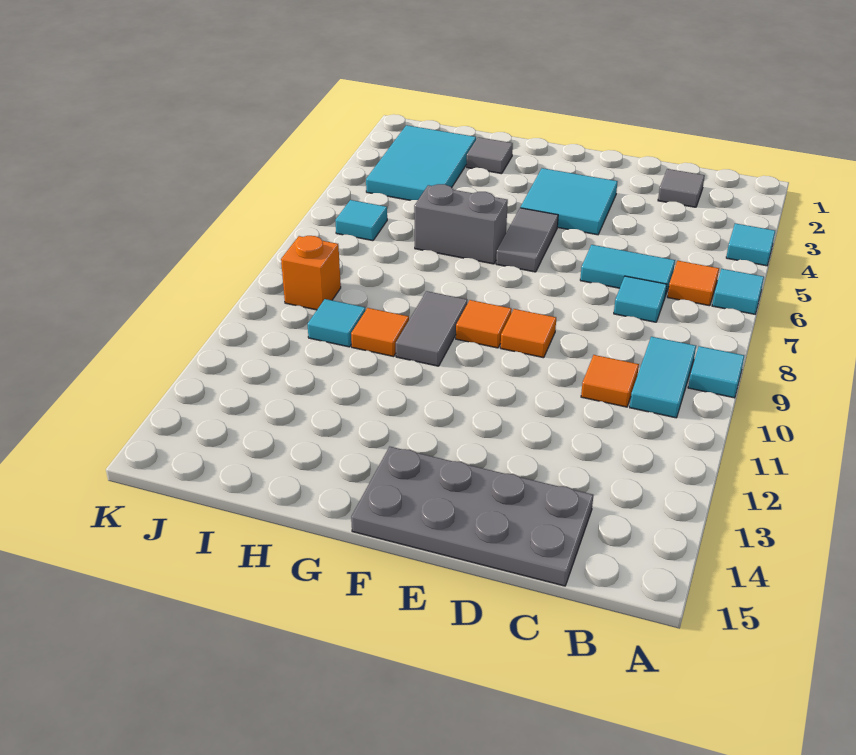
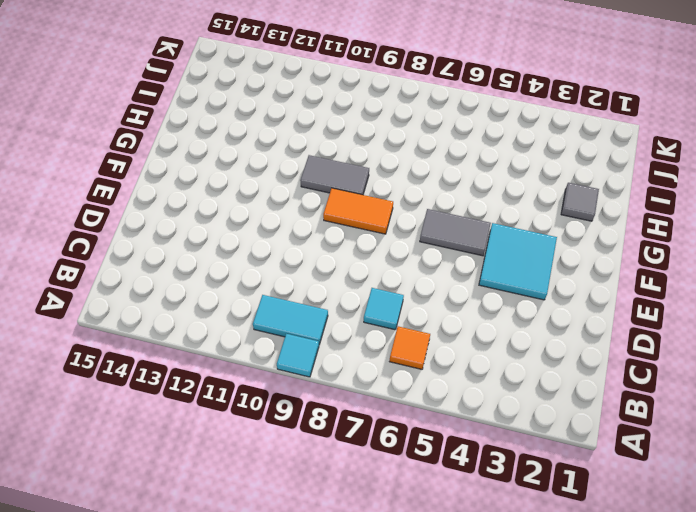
orange tile F8:F9 level 1 -> orange tile F9 level 1
none -> cyan tile A4 level 1
none -> cyan tile A6 level 1
none -> grey tile C2 level 1

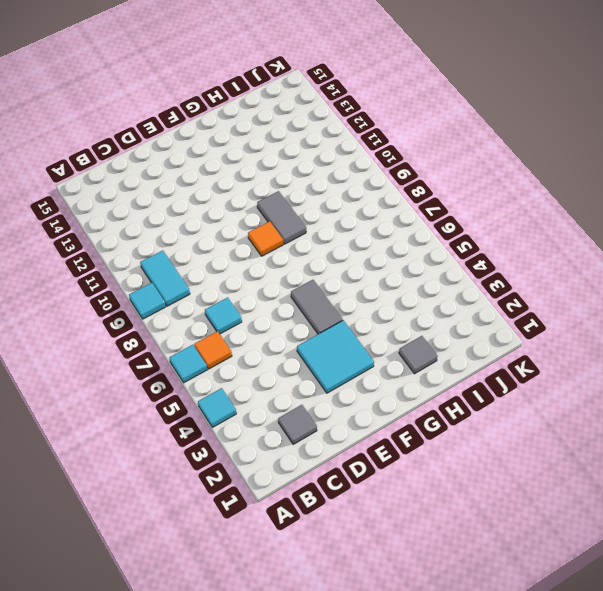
none -> cyan tile C6:D6 level 1
none -> orange tile C10 level 1
none -> grey plate C14:F15 level 1

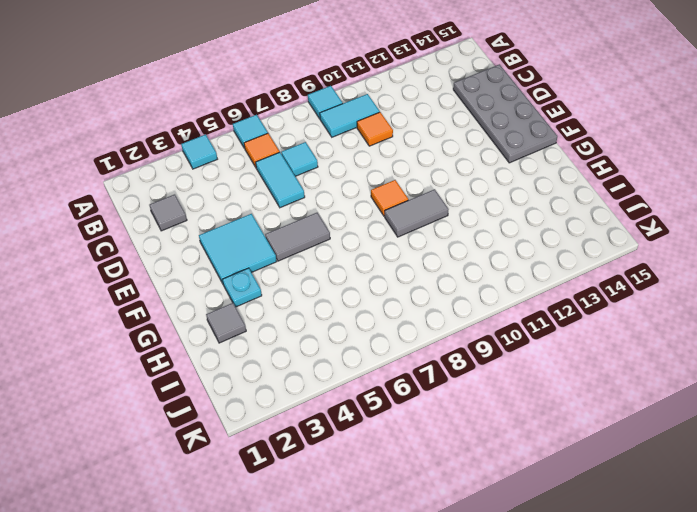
cyan plate G3 level 1 -> none
none -> orange tile E9 level 1
none -> grey brick G6:H6 level 1
none -> orange tile H10 level 1

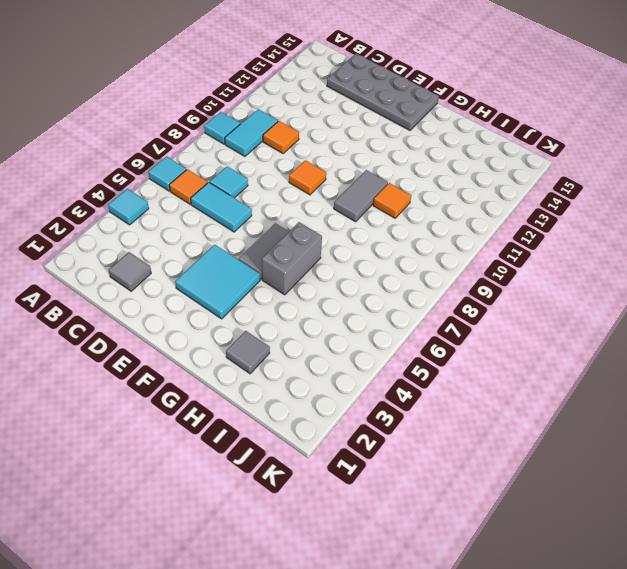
grey brick G5:G6 level 1 -> grey brick G6:H6 level 1
none -> orange tile F9 level 1
none -> cyan tile I2:J4 level 1
none -> cyan tile I10 level 1

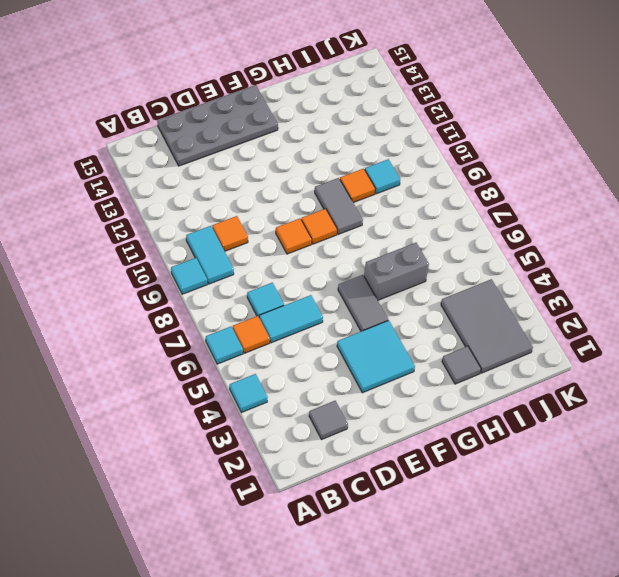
grey tile I2:J4 level 1 -> cyan tile I2:J4 level 1
none -> cyan tile J6 level 1
none -> orange brick J9 level 1

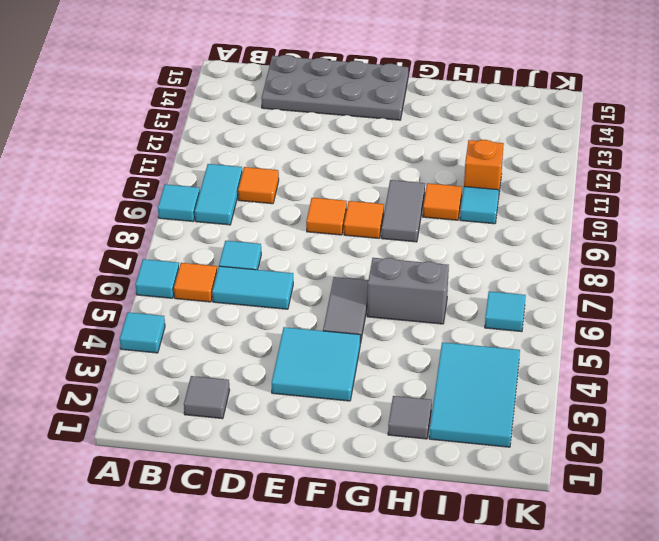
orange brick I11 level 1 -> orange brick J9 level 1

